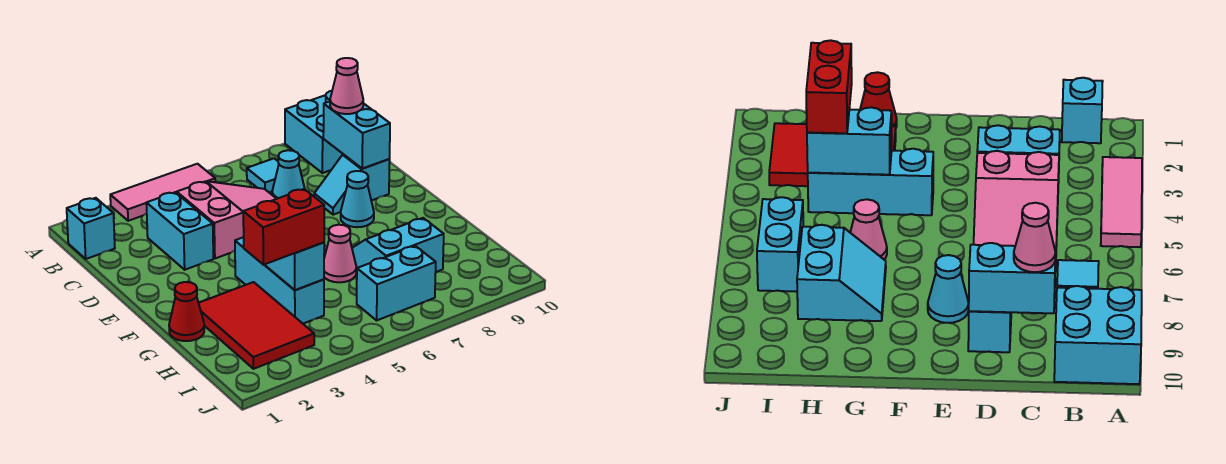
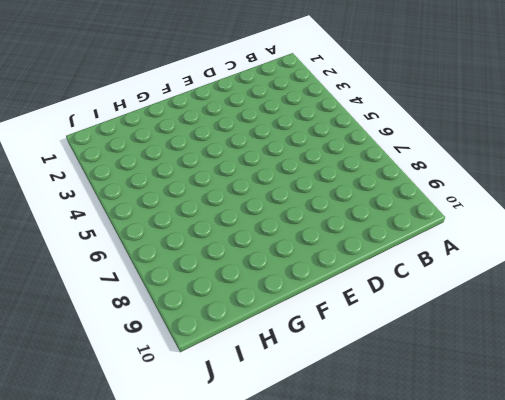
none -> pink tile A3:A5 level 1
none -> cyan brick A9:B10 level 1
none -> cyan brick B1 level 1

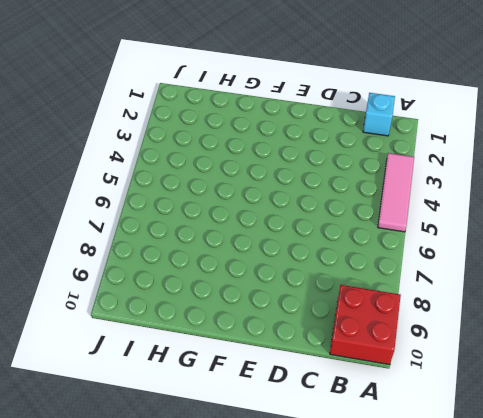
red brick A9:B10 level 1 -> cyan brick A9:B10 level 1
none -> cyan tile B7 level 1
none -> cyan brick C3:D3 level 1
none -> pink slope C4:D6 level 1 top 4

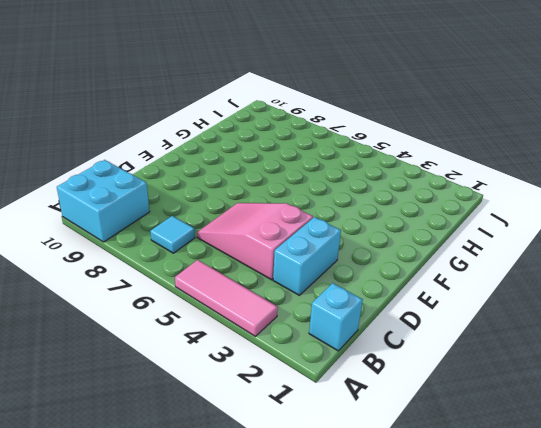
none -> cyan cone C7 level 1
none -> cyan slope D8:D9 level 1 top 9
none -> cyan cone E8 level 1

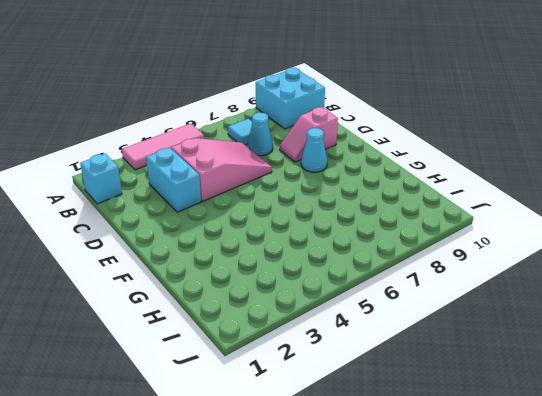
pink slope D8:D9 level 1 top 9 -> cyan slope D8:D9 level 1 top 9
none -> cyan brick F4:H4 level 1
none -> red cone G1 level 1
none -> red tile G2:I3 level 1

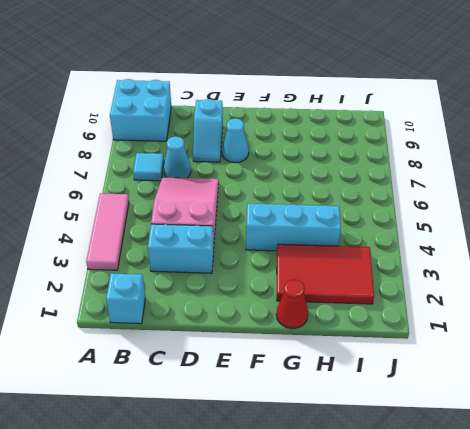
none -> pink cone G6 level 1
none -> cyan slope G7:H8 level 1 top H
none -> cyan brick I6:I7 level 1

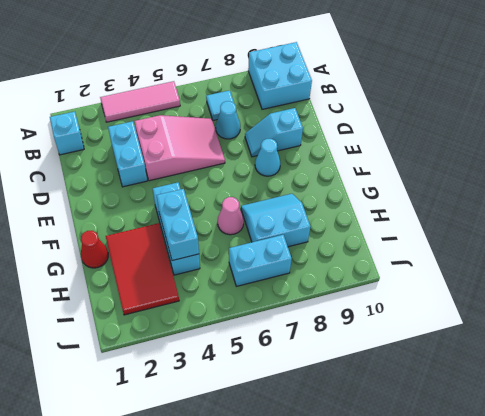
none -> cyan brick C9:D9 level 2
none -> pink cone C9 level 3
none -> red brick H3:H4 level 3

